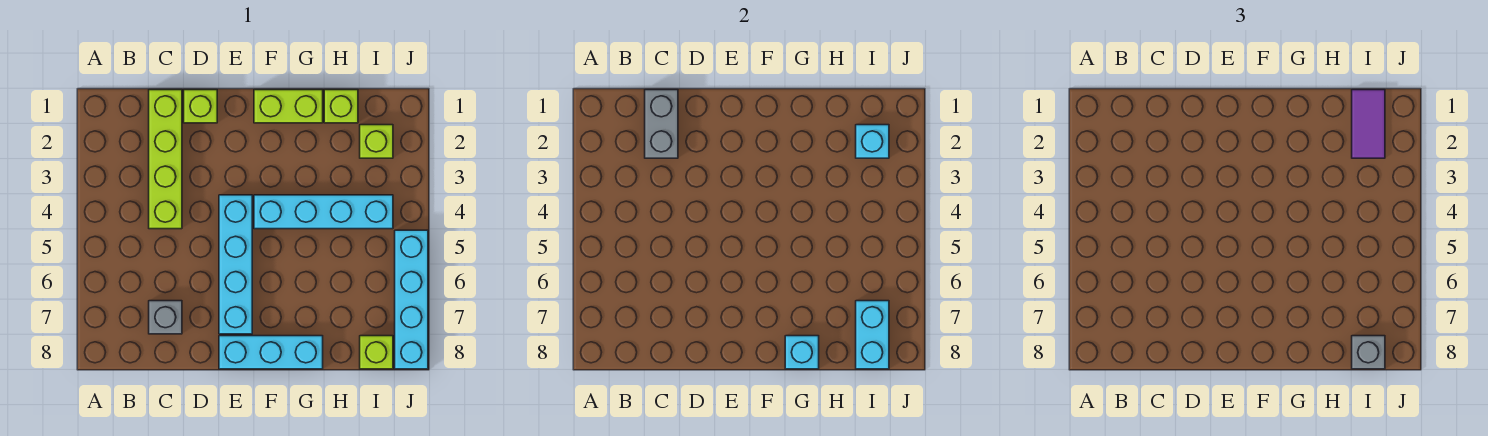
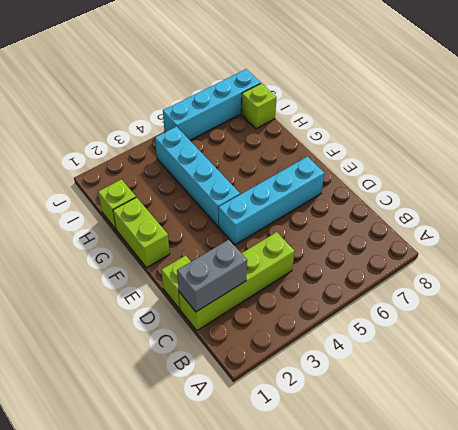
none -> grey brick C7 level 1
none -> cyan brick E8:G8 level 1
none -> lime brick I2 level 1

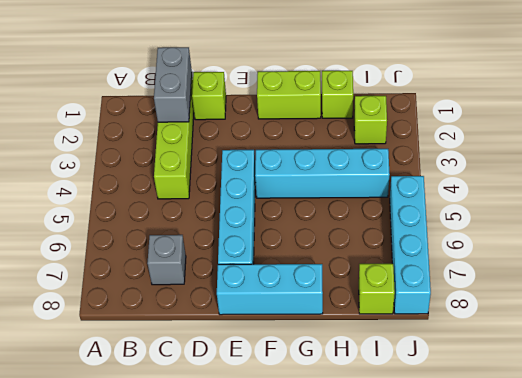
none -> cyan brick G8 level 2
none -> cyan brick I2 level 2
none -> cyan brick I7:I8 level 2

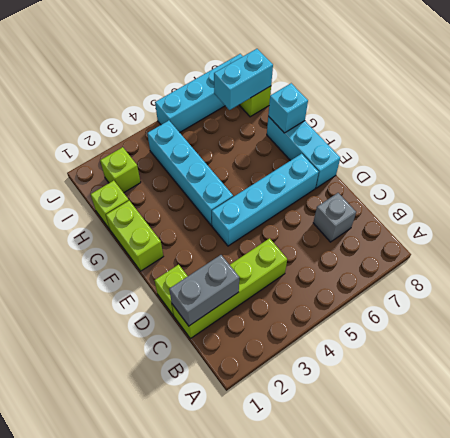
none -> cyan brick I2 level 2
none -> purple tile I1:I2 level 3
none -> grey brick I8 level 3

